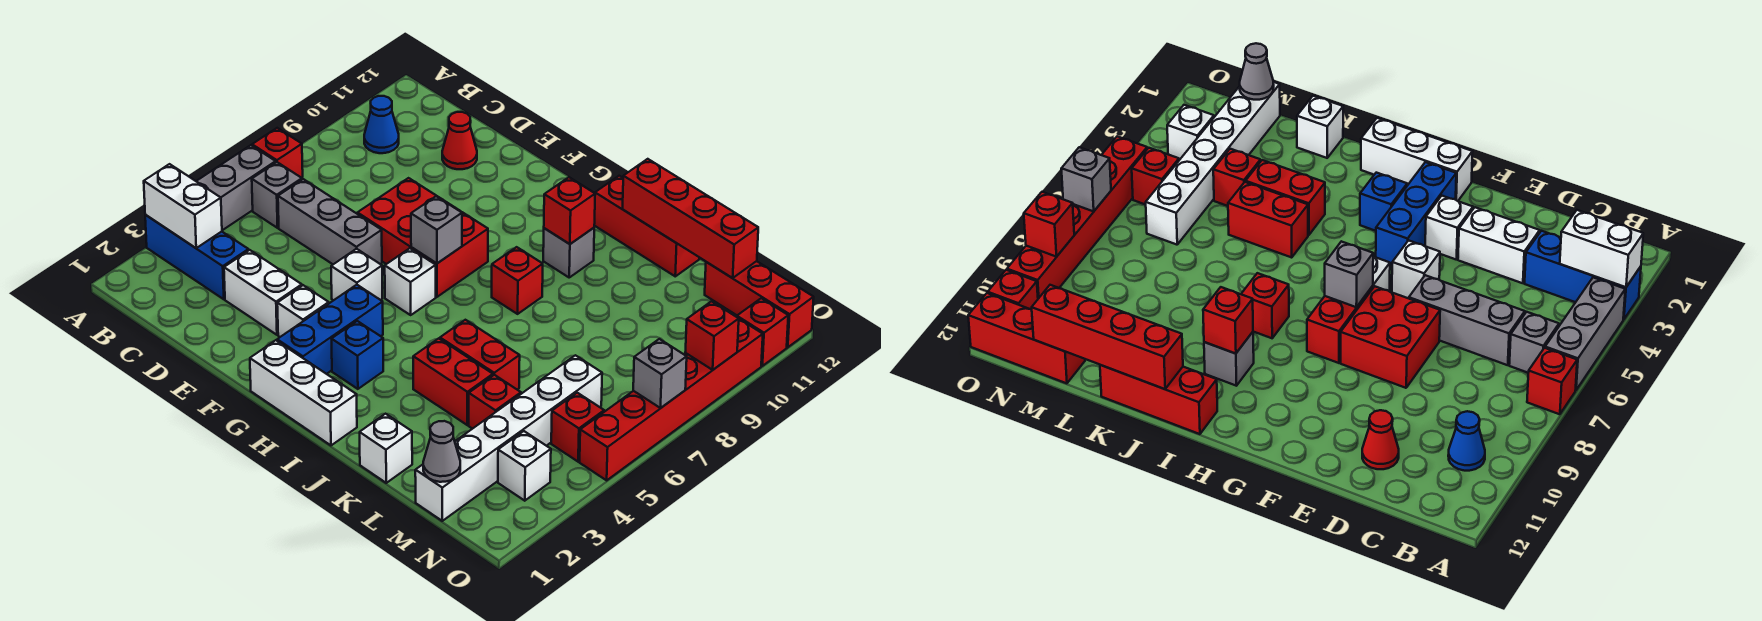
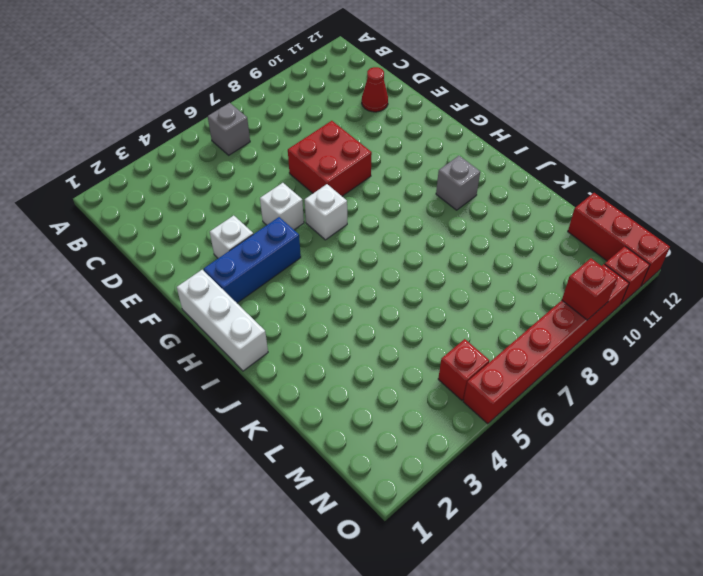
none -> blue brick A3:C3 level 1
none -> grey brick A4:A6 level 1
none -> red brick A7 level 1
none -> blue cone B10 level 1

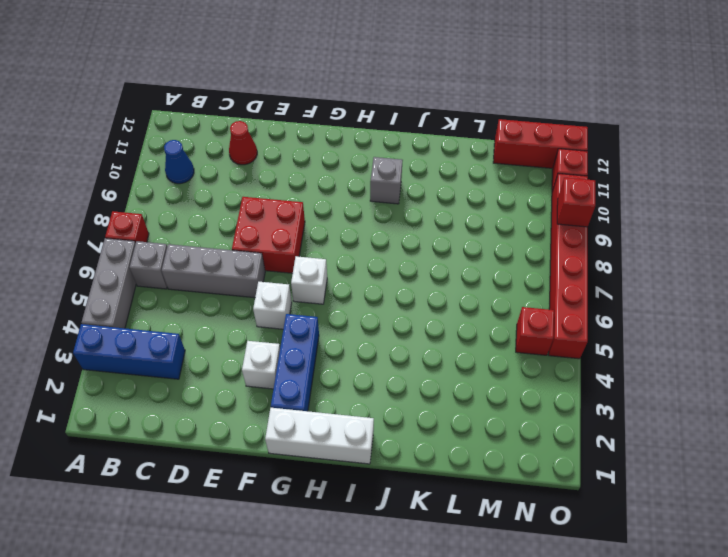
none -> white brick D3:E3 level 1
none -> red brick G7:G8 level 1
none -> blue brick H3 level 1
none -> red brick I8 level 1

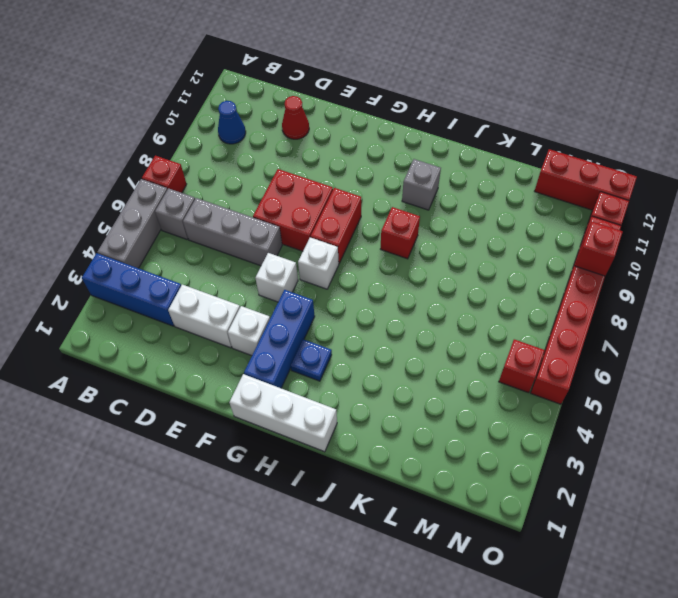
blue plate H3 level 1 -> blue brick H3 level 1
none -> red brick I12:K12 level 1
none -> red brick J4:K4 level 1
none -> red brick J5:K5 level 1
none -> white brick K1 level 1

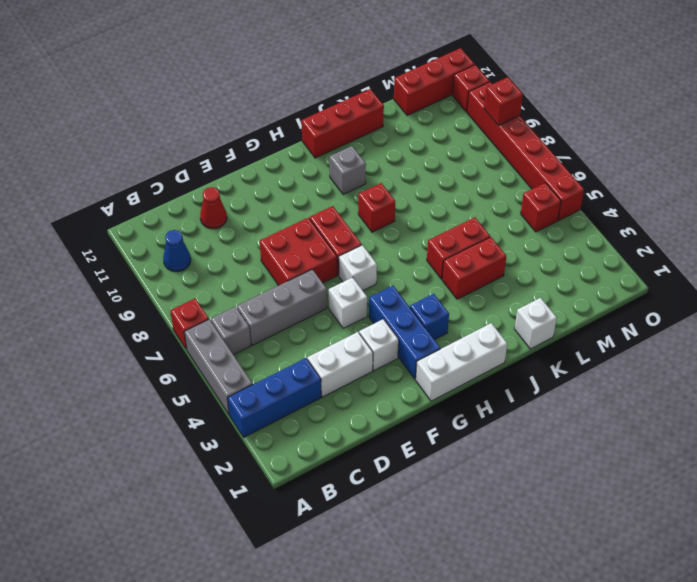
none -> red brick L4 level 1
none -> white brick M1:M6 level 1
none -> white brick N3 level 1
none -> white brick A3:B3 level 2

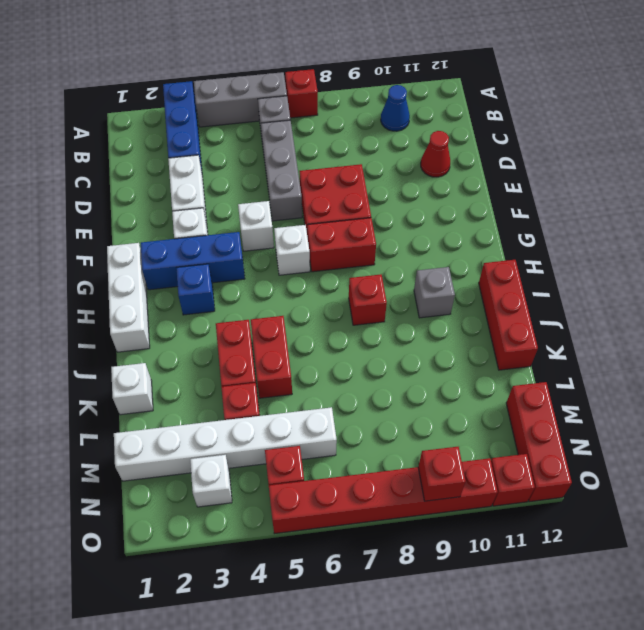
none -> white brick A3:B3 level 2
none -> grey brick G7 level 2
none -> red brick I10 level 2
none -> red brick J12:M12 level 2

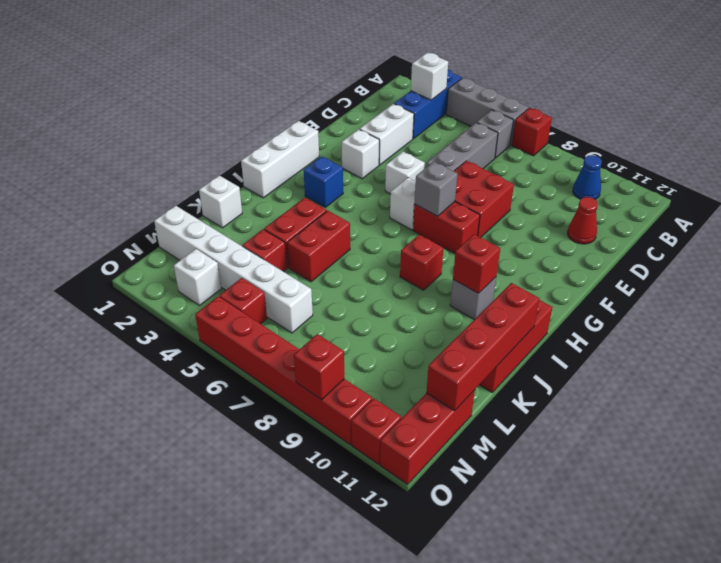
white brick B3 level 2 -> white brick A3:B3 level 2
none -> blue brick G2:G4 level 1
none -> grey cone M1 level 2
none -> grey brick O7 level 2

